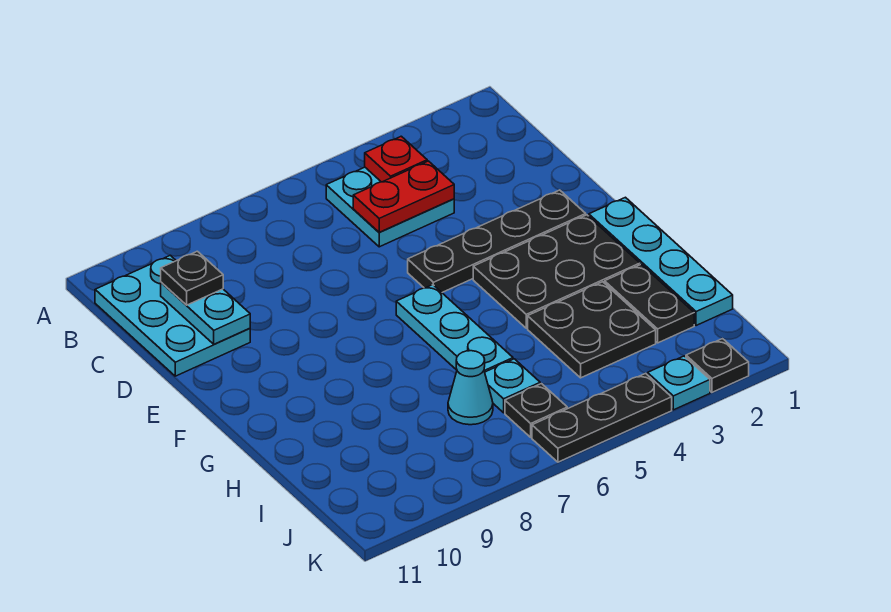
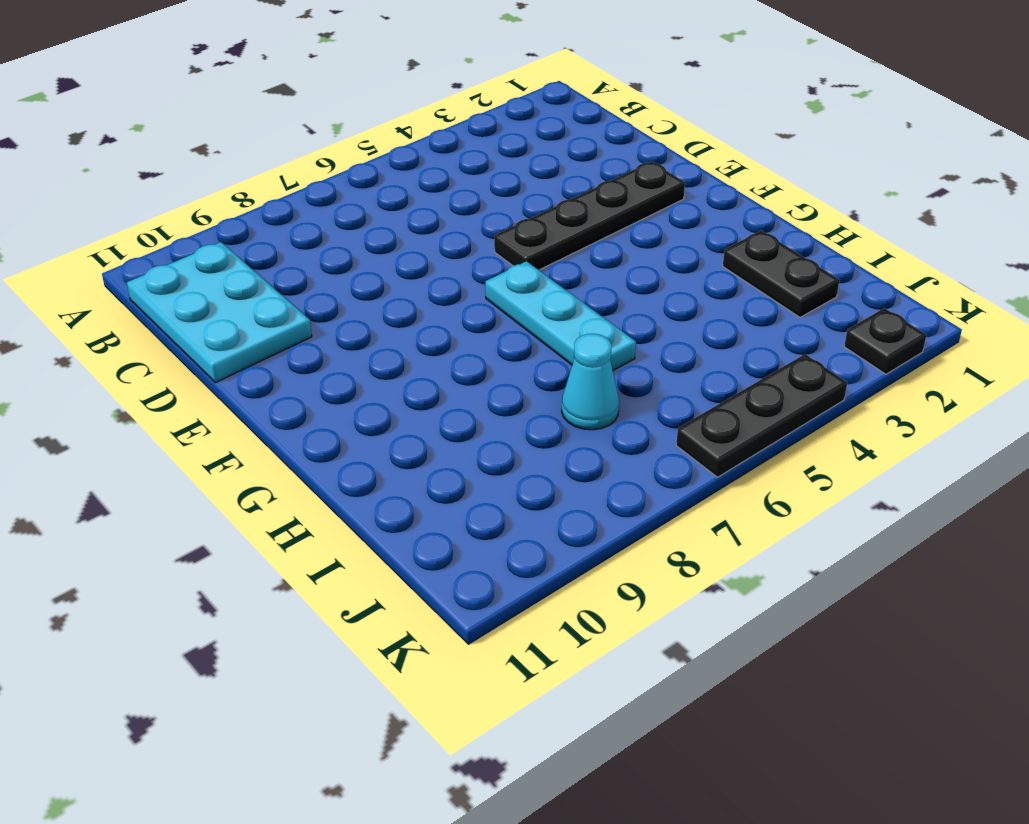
none -> cyan plate B4:C5 level 1
none -> cyan plate F1:I1 level 1
none -> black plate F2:G4 level 1

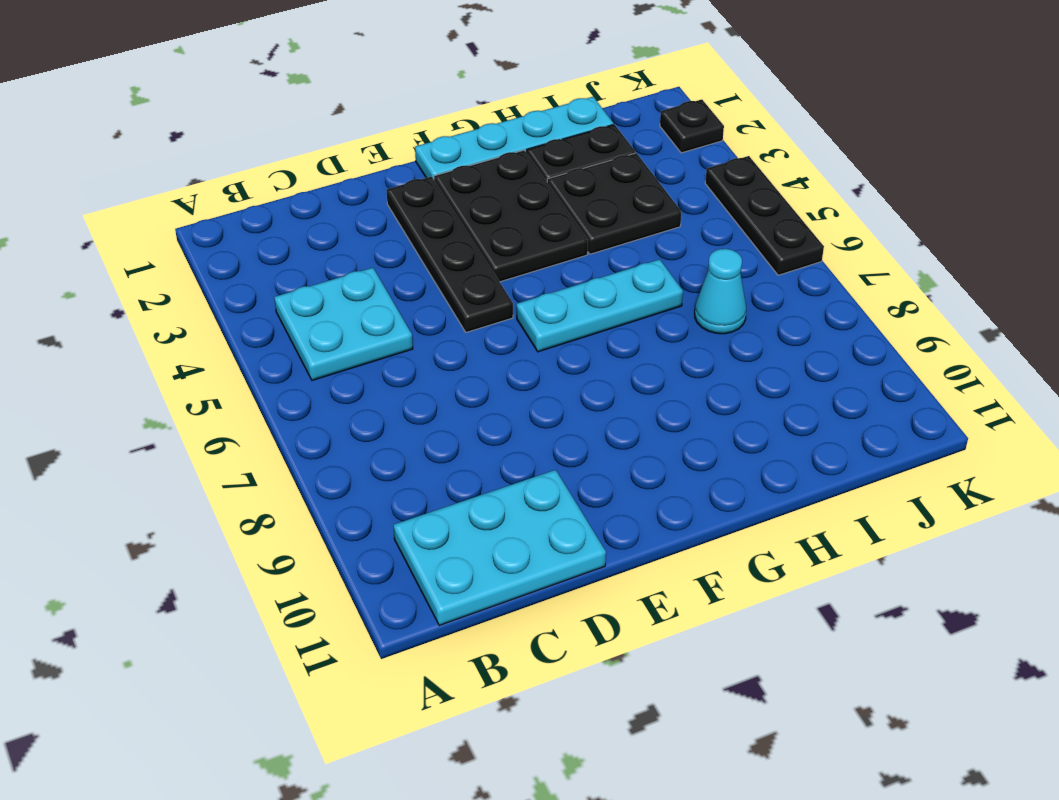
none -> cyan plate I6 level 1
none -> black plate J6 level 1
none -> cyan plate K3 level 1

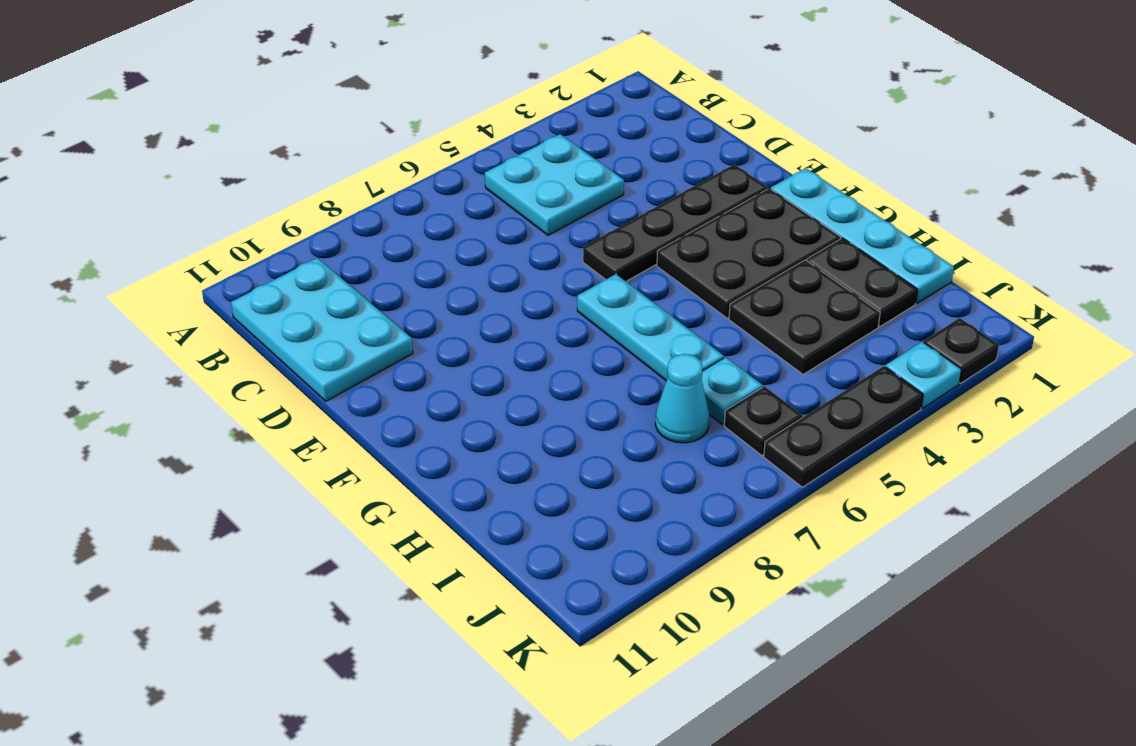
none -> red plate B4 level 2
none -> red plate C4:C5 level 2
none -> cyan plate C10:D10 level 2

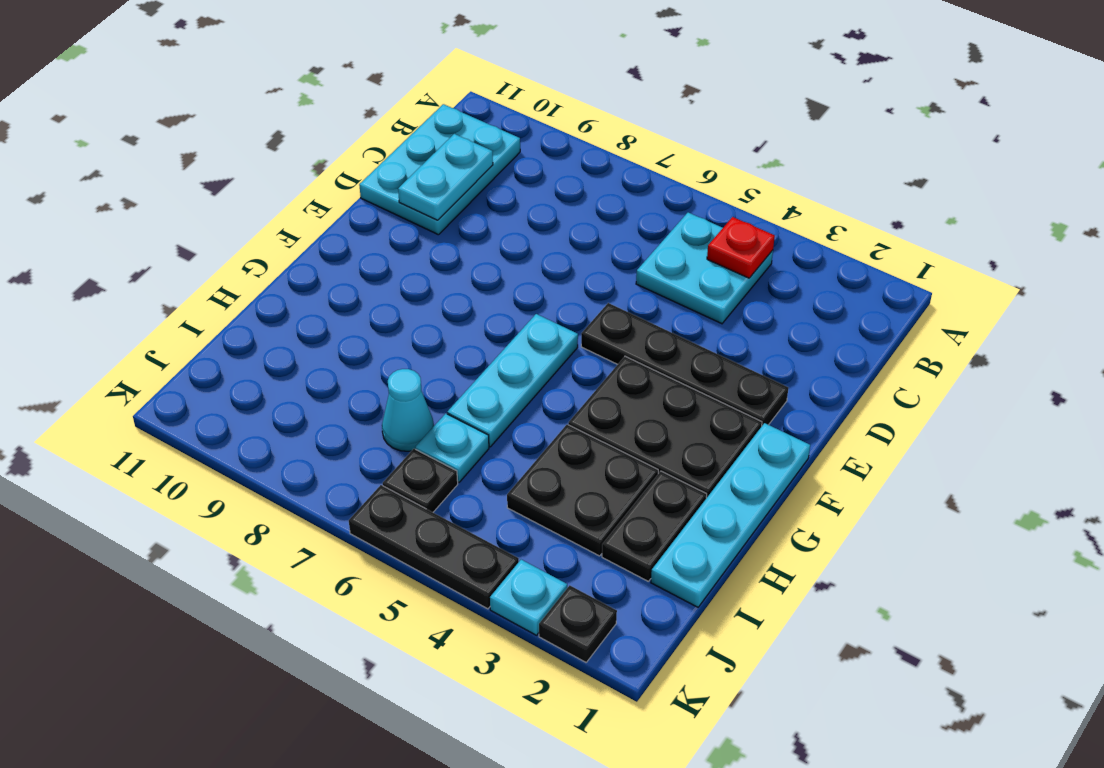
none -> red plate C4:C5 level 2
none -> black plate C10 level 3

